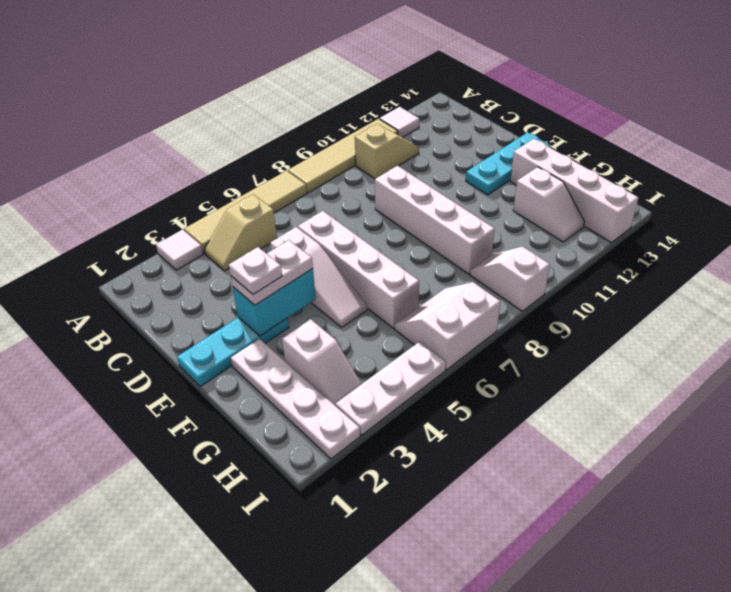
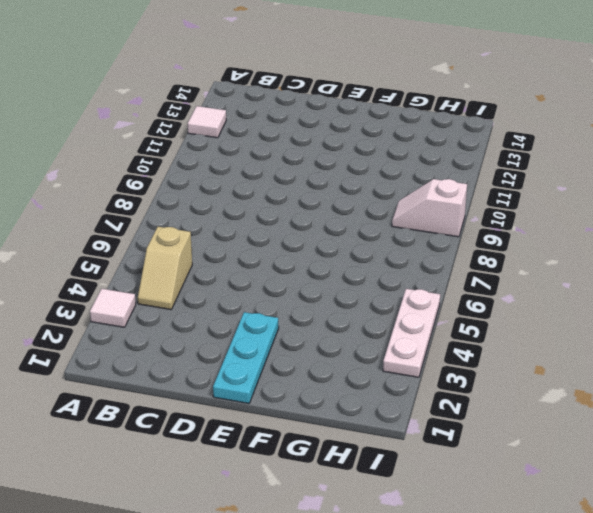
none -> tan tile A4:A7 level 1
none -> tan tile A8:A11 level 1
none -> tan slope B10:B11 level 1 top 10

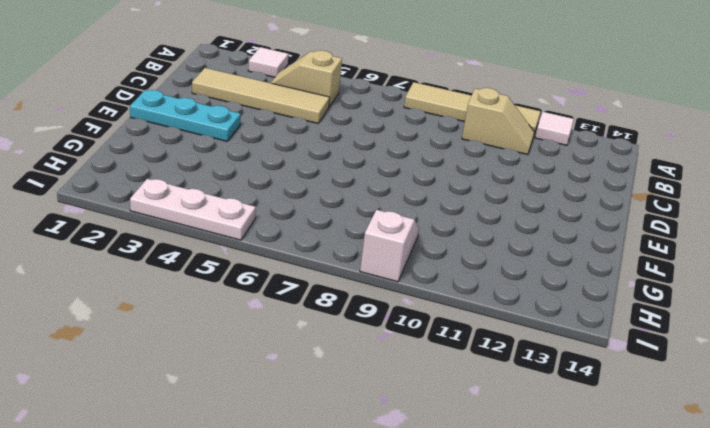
tan tile C2:C5 level 1 -> tan tile A4:A7 level 1
none -> white slope D5:F5 level 1 top D
none -> white brick D6:G6 level 1
none -> white brick D9:G9 level 1

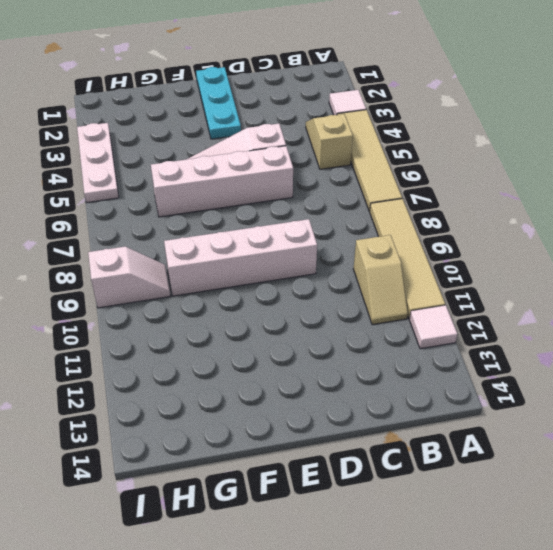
none -> cyan plate E12:E14 level 1
none -> white plate F2:I2 level 1
none -> white brick F13:I13 level 1

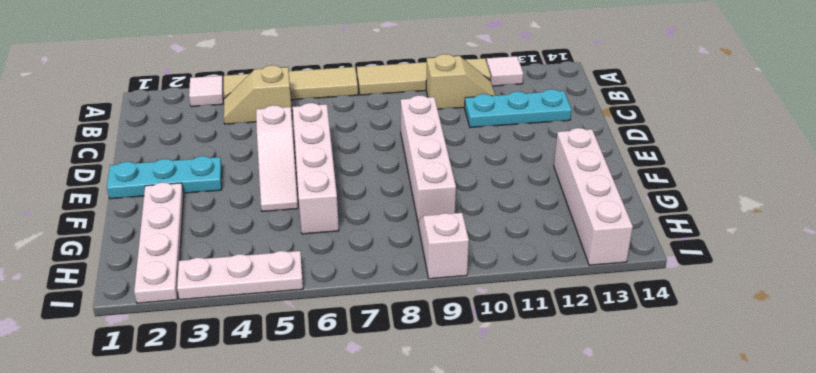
cyan plate C11:C13 level 1 -> cyan plate E12:E14 level 1
none -> white slope G3:H3 level 1 top G
none -> white slope G12:H12 level 1 top G
none -> white slope H6:I7 level 1 top I

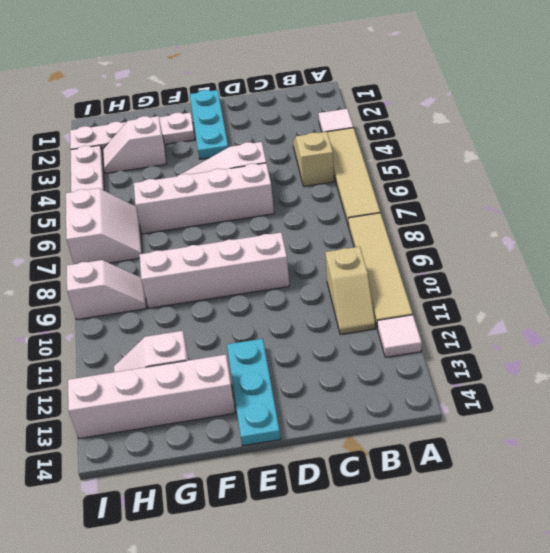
none -> cyan brick E3:E4 level 2
none -> white plate E3:E4 level 3
none -> white plate E3 level 4

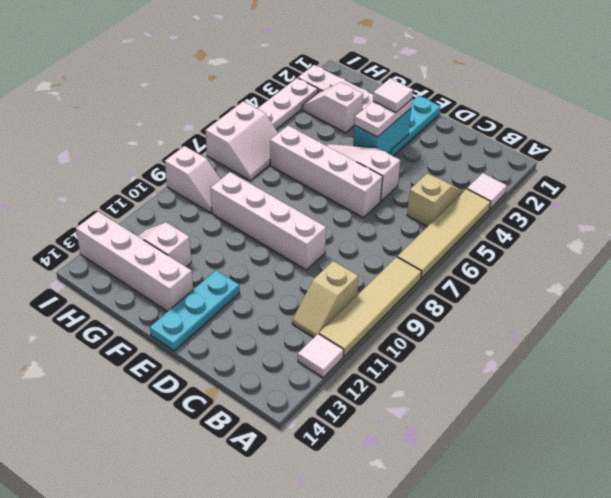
white tile E3 level 4 -> white plate E3 level 4

